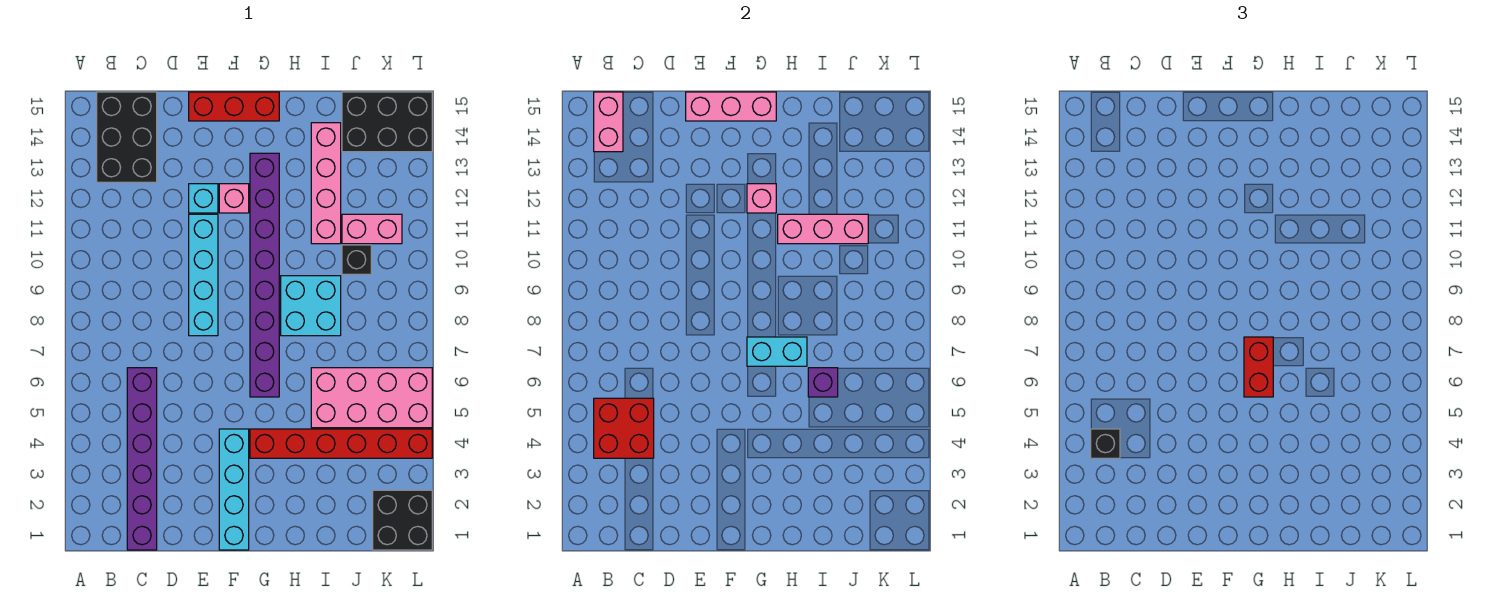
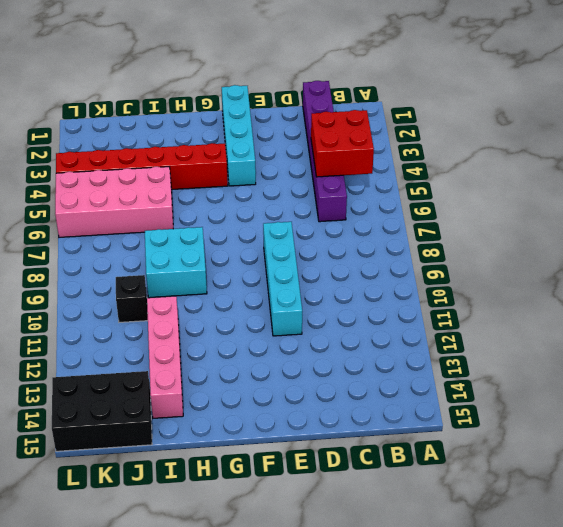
none -> black brick B13:C15 level 1
none -> cyan brick E12 level 1
none -> red brick E15:G15 level 1

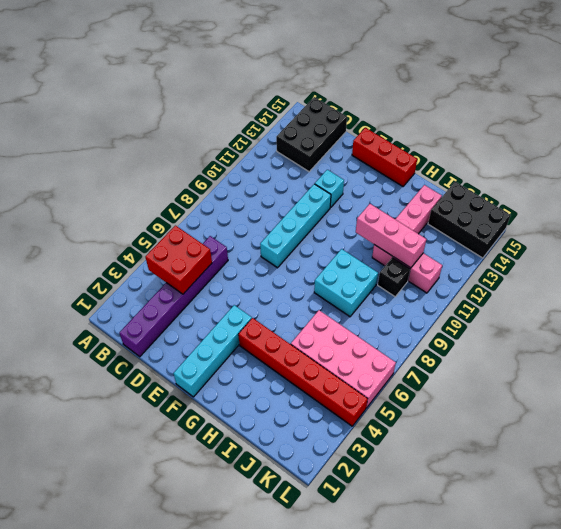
none -> pink brick F12 level 1
none -> purple brick G6:G13 level 1
none -> black brick K1:L2 level 1

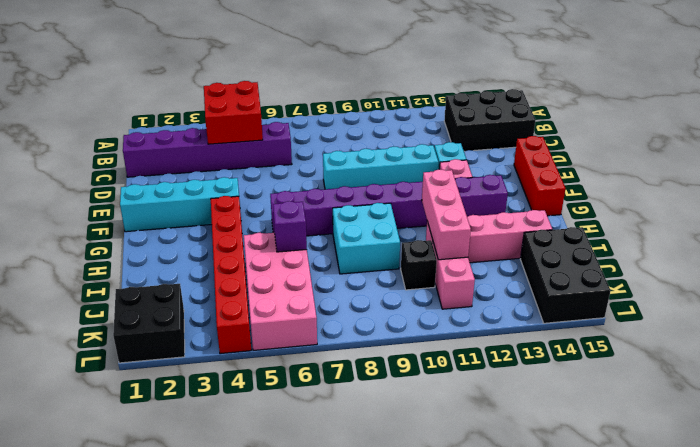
none -> pink brick B14:B15 level 2
none -> pink brick E15:G15 level 2
none -> cyan brick G7:H7 level 2

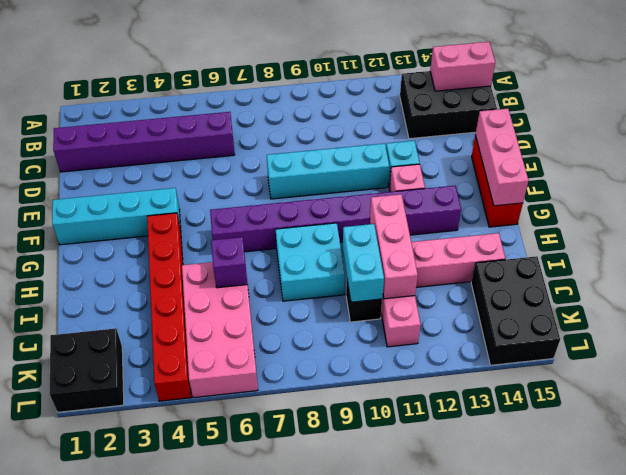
cyan brick I10:J10 level 2 -> cyan brick G7:H7 level 2
none -> red brick B4:C5 level 2
none -> pink brick G12 level 2
none -> black brick B4 level 3

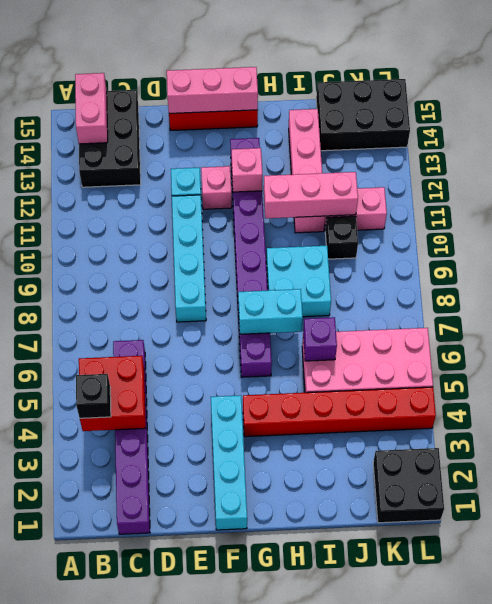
none -> red brick G6:G7 level 3

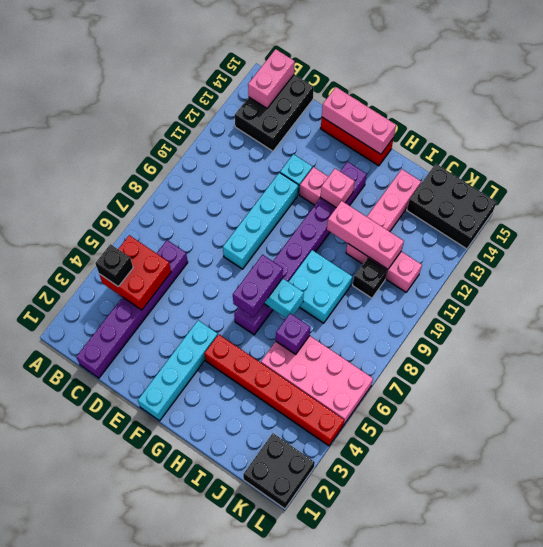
purple brick G6:G7 level 3 -> red brick G6:G7 level 3

